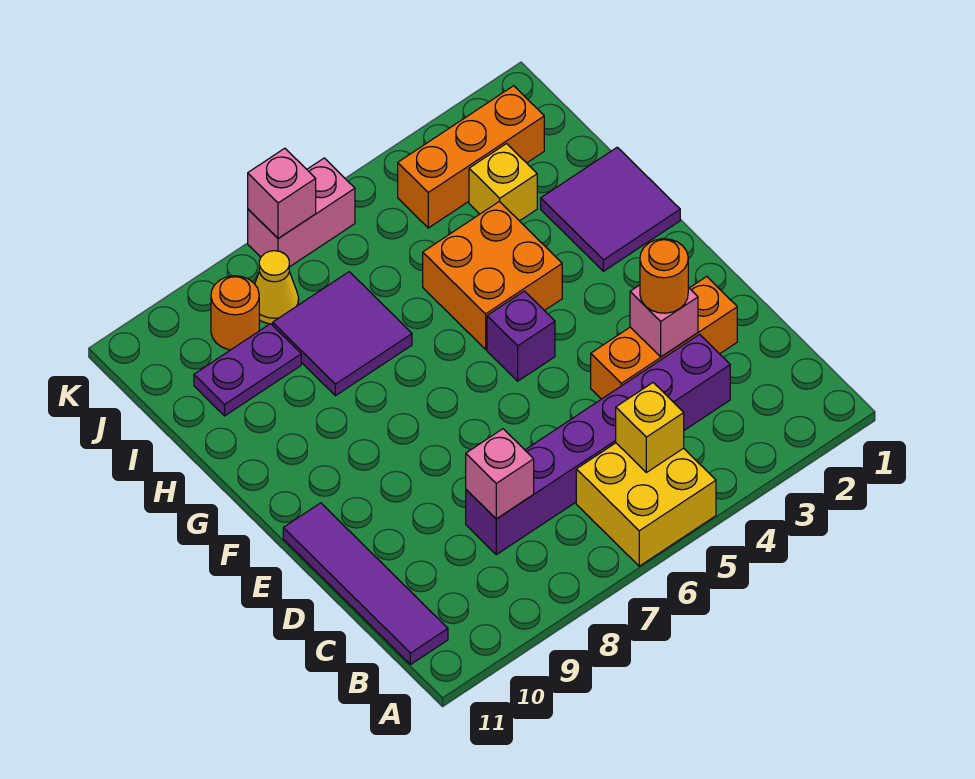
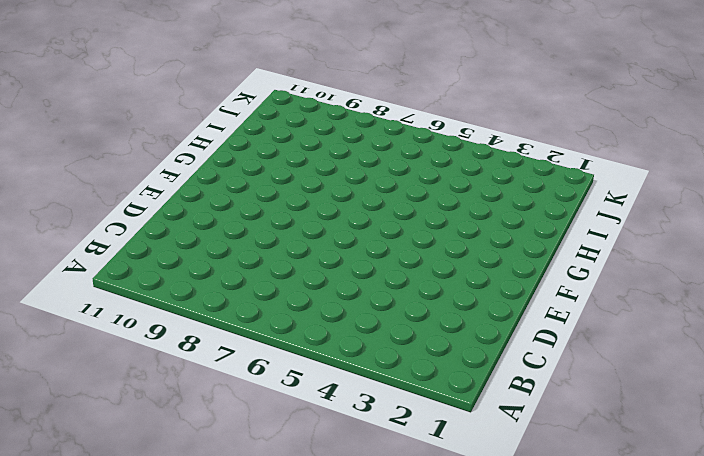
none -> yellow brick A5:B6 level 1
none -> purple tile B11:E11 level 1
none -> purple brick C3:C8 level 1

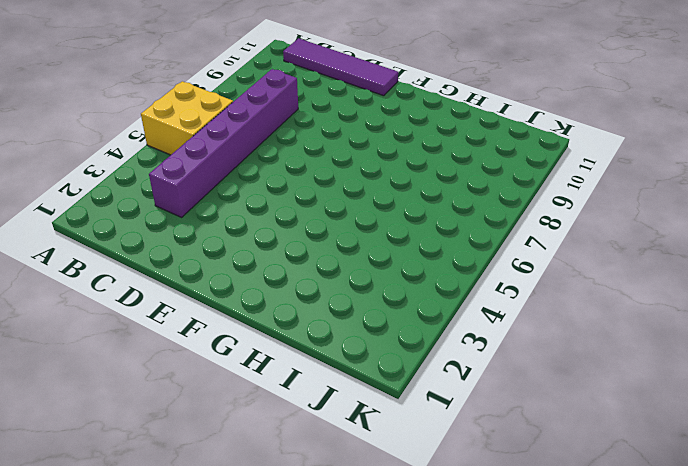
none -> orange brick D2:D4 level 1
none -> purple brick F5 level 1
none -> purple tile G1:H2 level 1

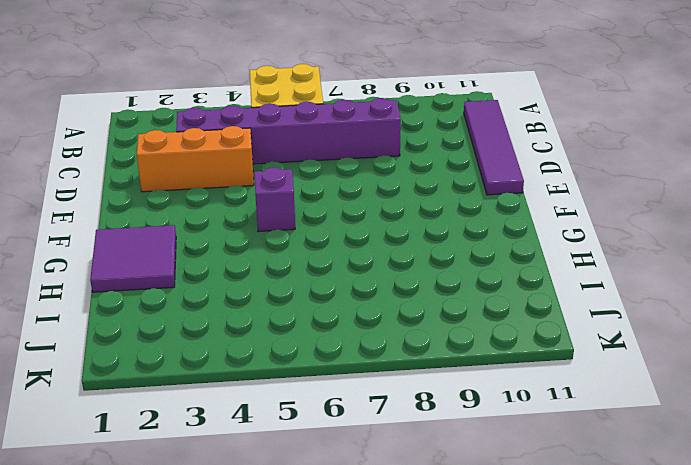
none -> orange brick G4:H5 level 1
none -> purple tile H7:I8 level 1
none -> yellow brick I3 level 1

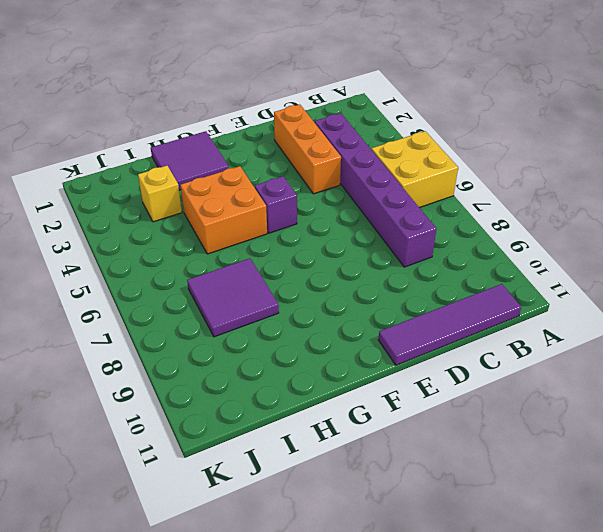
none -> purple plate I9:I10 level 1
none -> orange brick J2:J4 level 1
none -> yellow cone J8 level 1

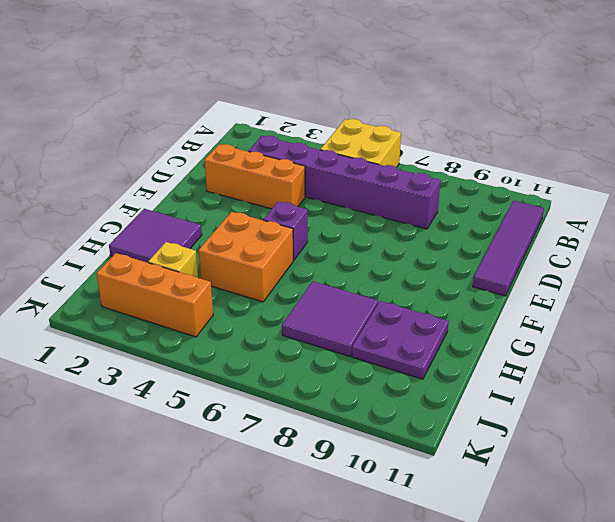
purple plate H9:I10 level 1 -> purple plate I9:I10 level 1
none -> yellow cone J8 level 1
none -> orange round brick J9 level 1
none -> pink brick K6:K7 level 1

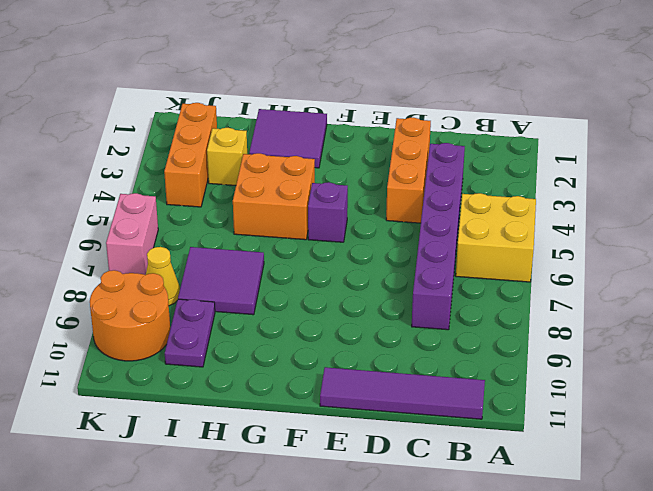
orange round brick J9:K10 level 1 -> orange round brick J9 level 1
none -> yellow brick B5 level 2
none -> pink brick C8 level 2
none -> pink brick D3 level 2

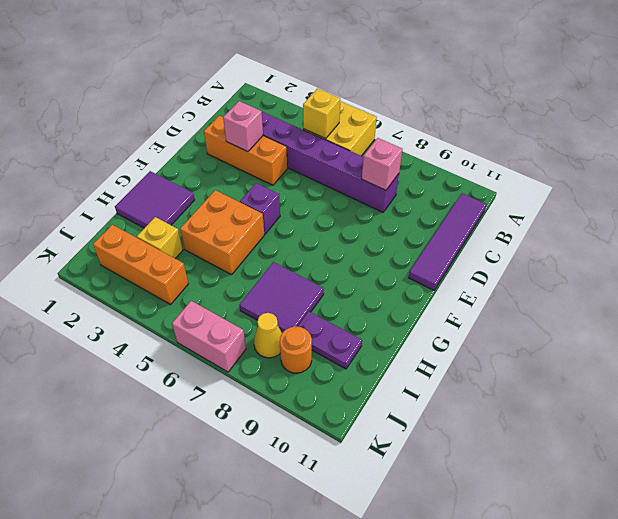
none -> pink brick K7 level 2
none -> orange round brick D3 level 3

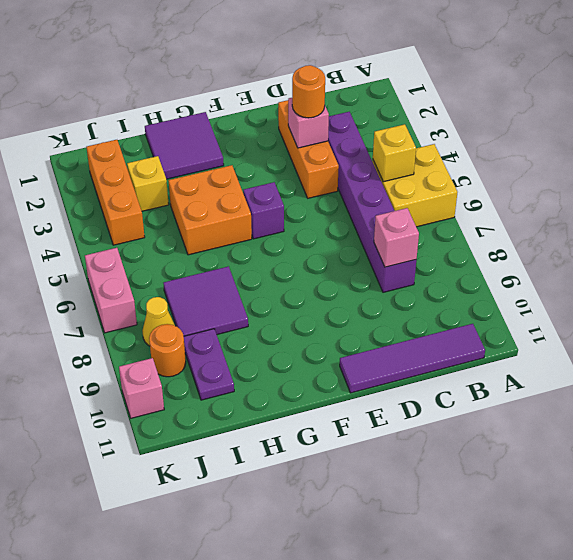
pink brick K10 level 1 -> pink brick K7 level 2

